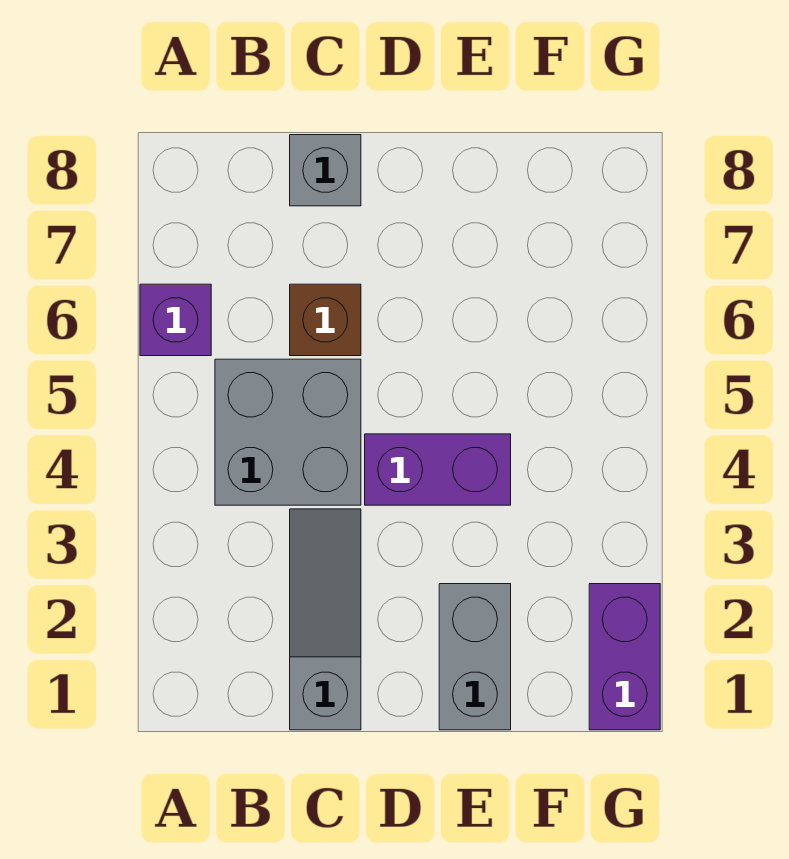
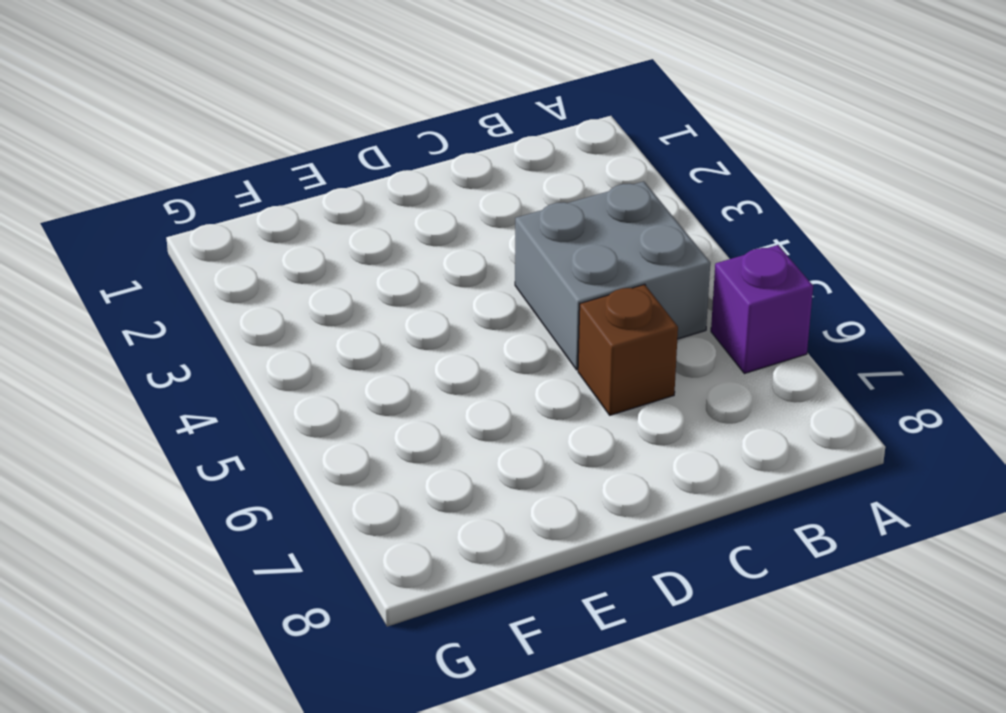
none -> grey slope C1:C3 level 1 top 1
none -> grey brick C8 level 1

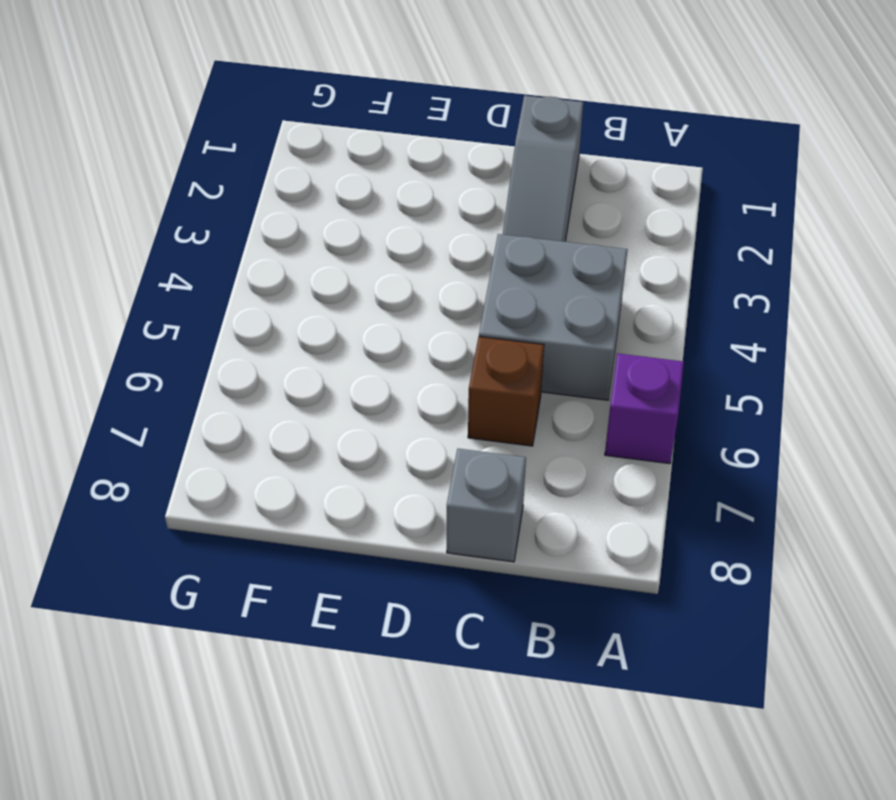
none -> purple brick D4:E4 level 1
none -> grey brick E1:E2 level 1

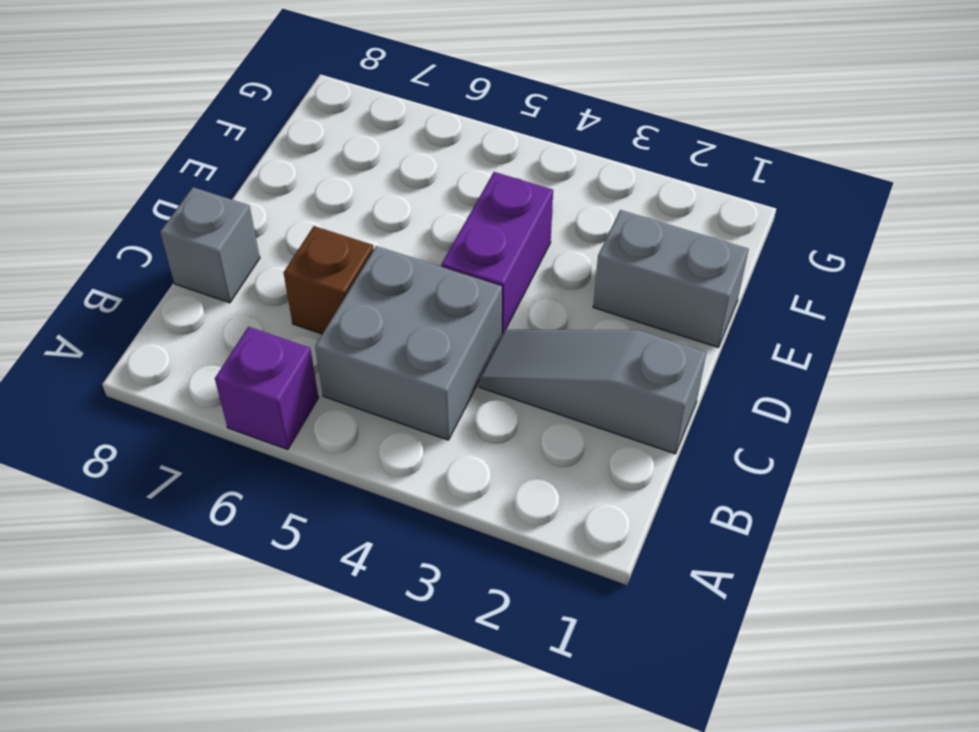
none -> purple brick G1:G2 level 1

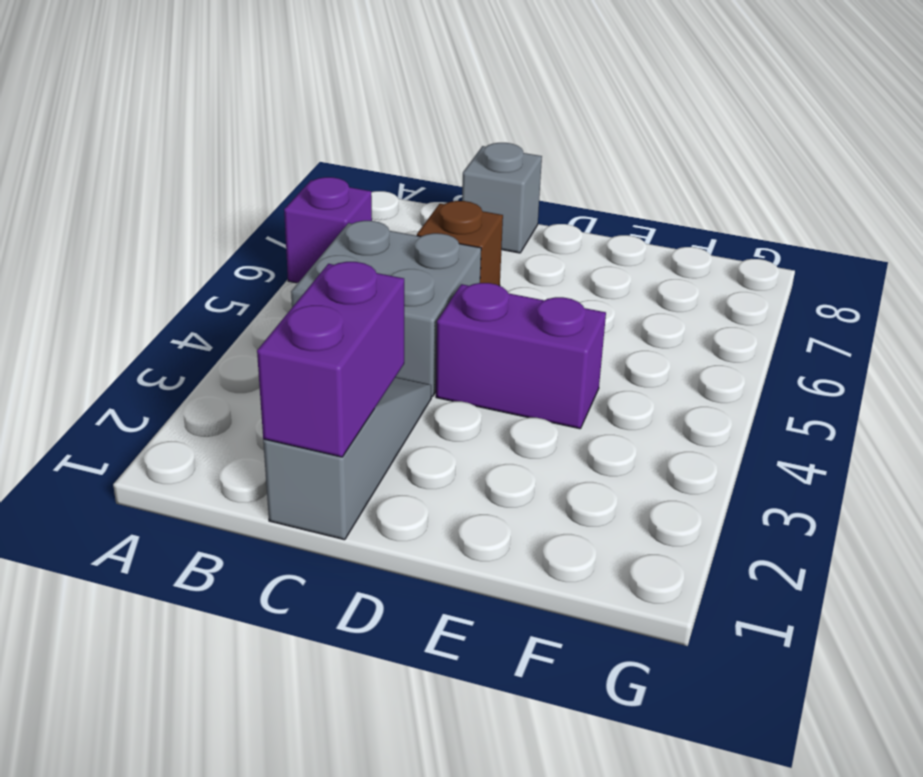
purple brick C1:C2 level 2 -> purple brick G1:G2 level 1
none -> grey brick E1:E2 level 1

